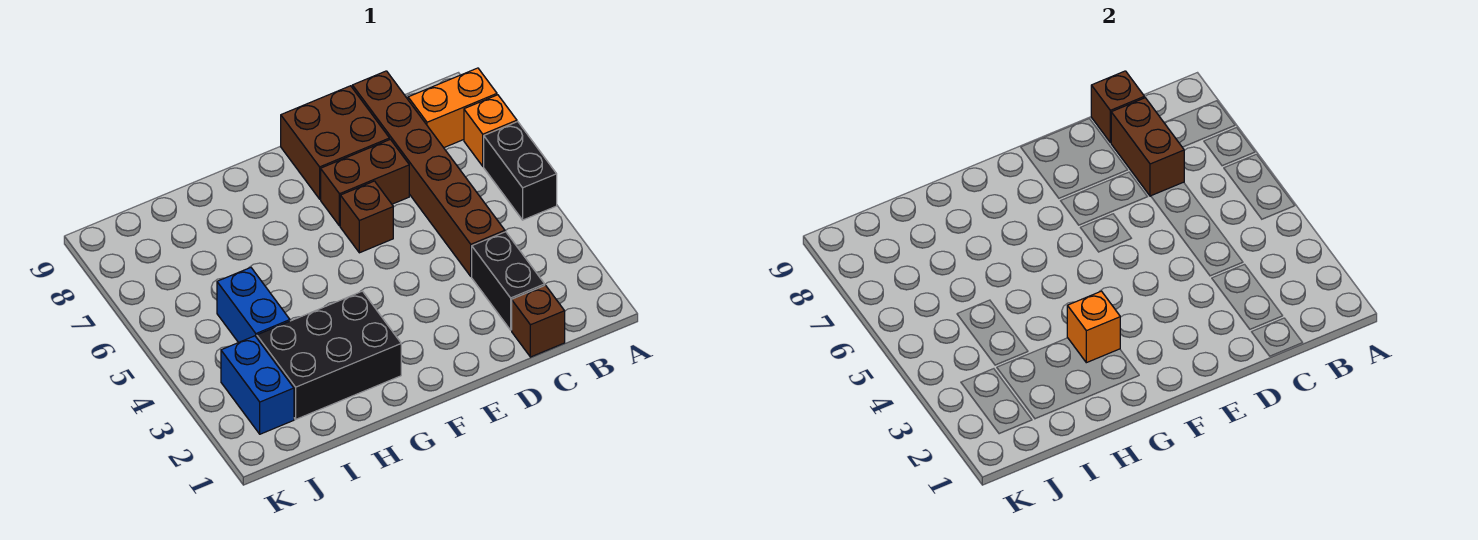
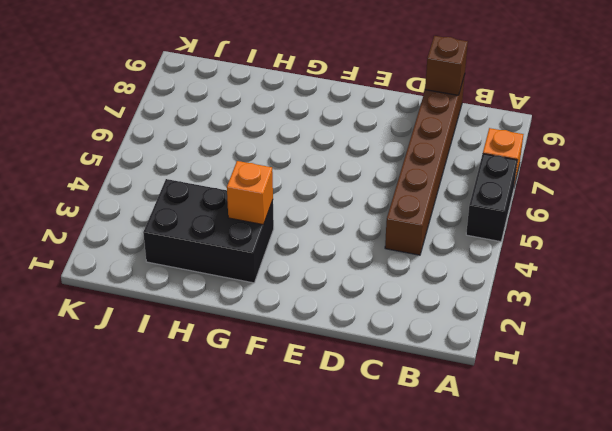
none -> orange brick A8:B8 level 1
none -> brown brick C1 level 1
none -> black brick C2:C3 level 1

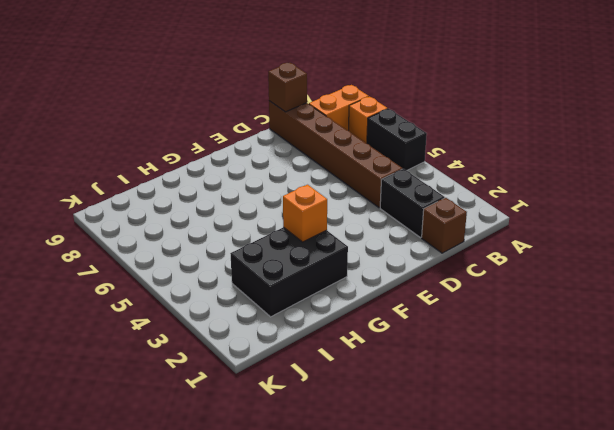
none -> brown brick D7:E7 level 1
none -> brown brick D8:E9 level 1
none -> brown brick E6 level 1

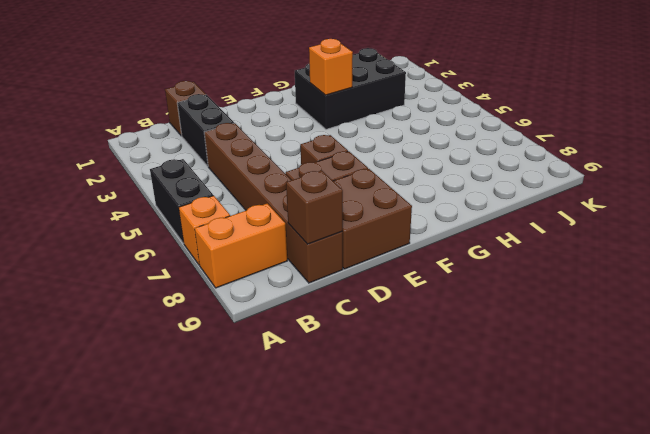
none -> blue brick I4:I5 level 1
none -> blue brick J2:J3 level 1
none -> brown brick C7:C8 level 2

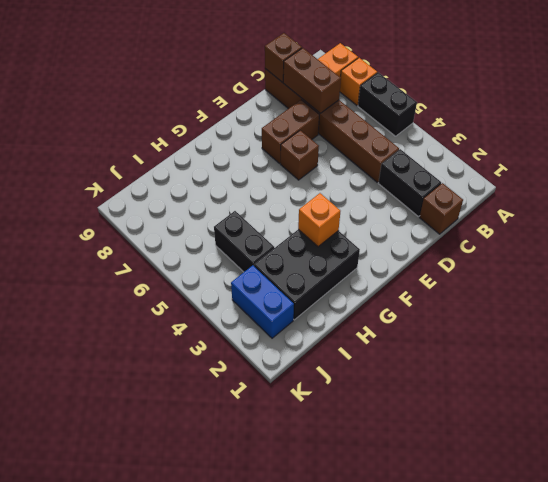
black brick I4:I5 level 1 -> blue brick I4:I5 level 1
none -> brown brick D8:E9 level 1

